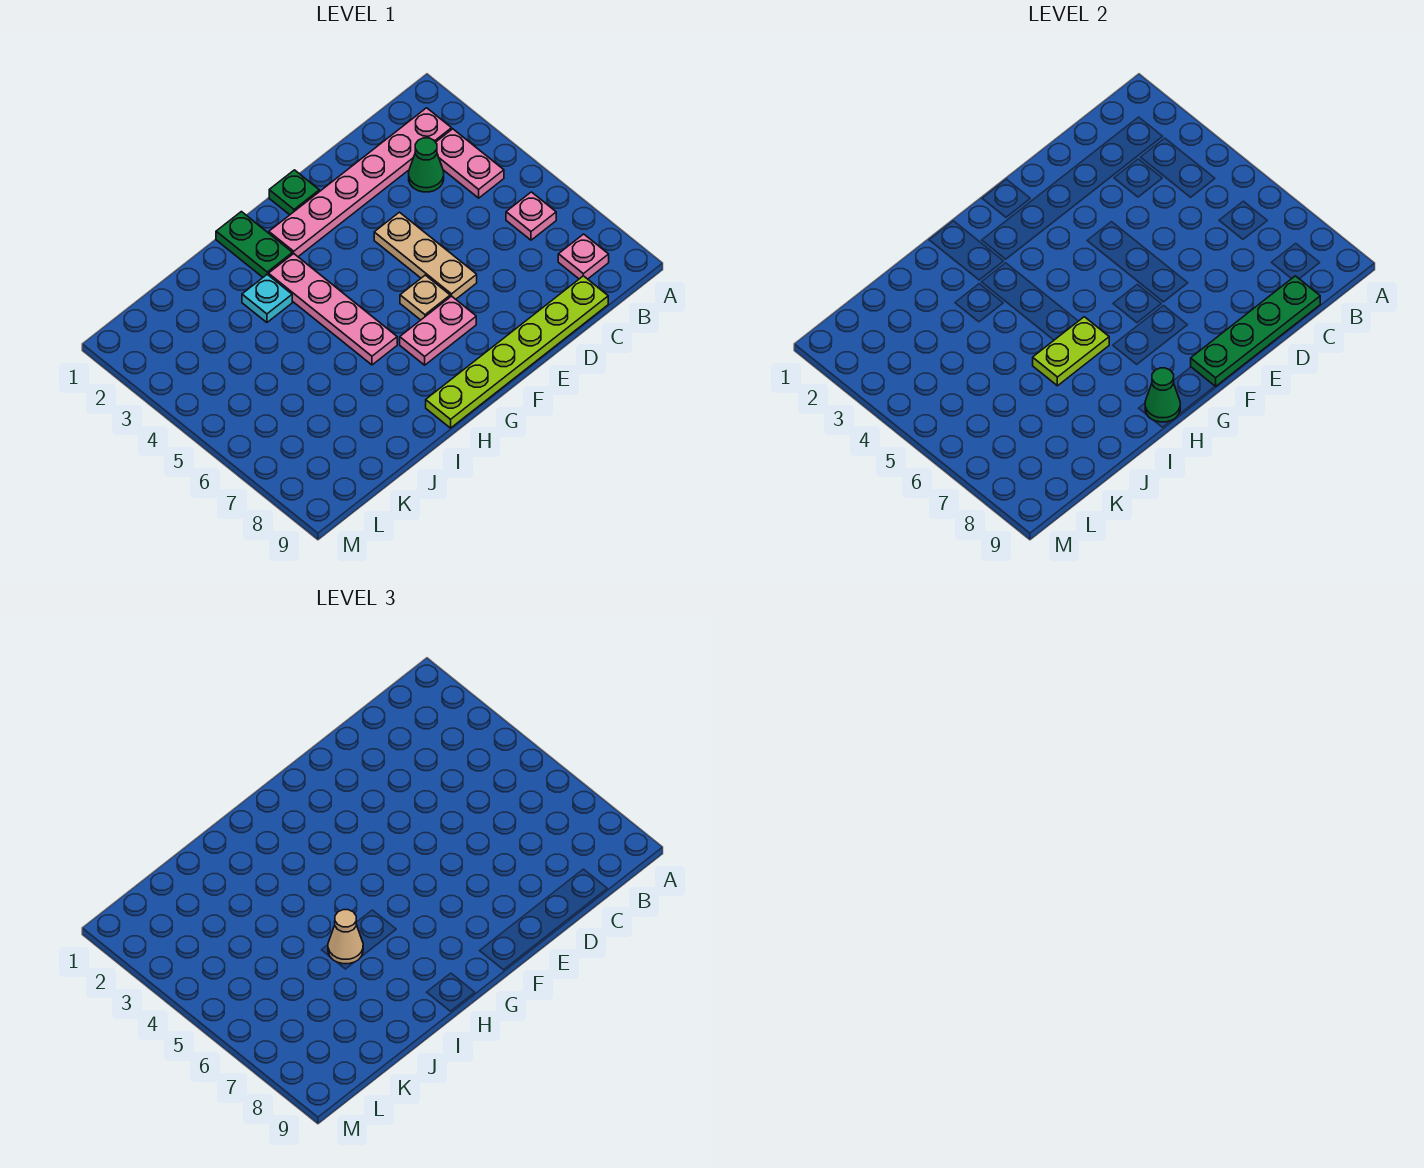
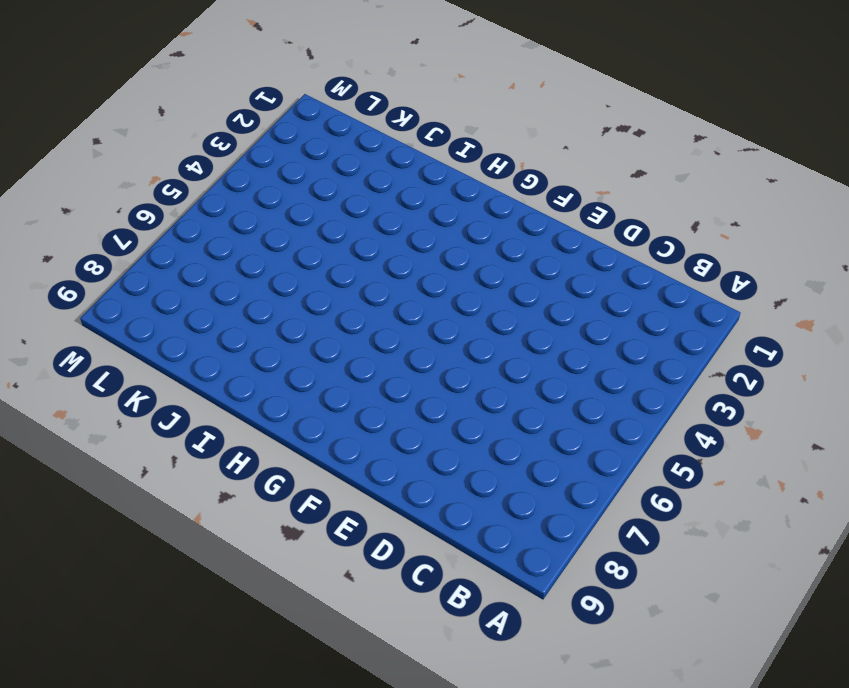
none -> pink plate B2:G2 level 1
none -> pink plate B3:B4 level 1
none -> pink plate B6 level 1

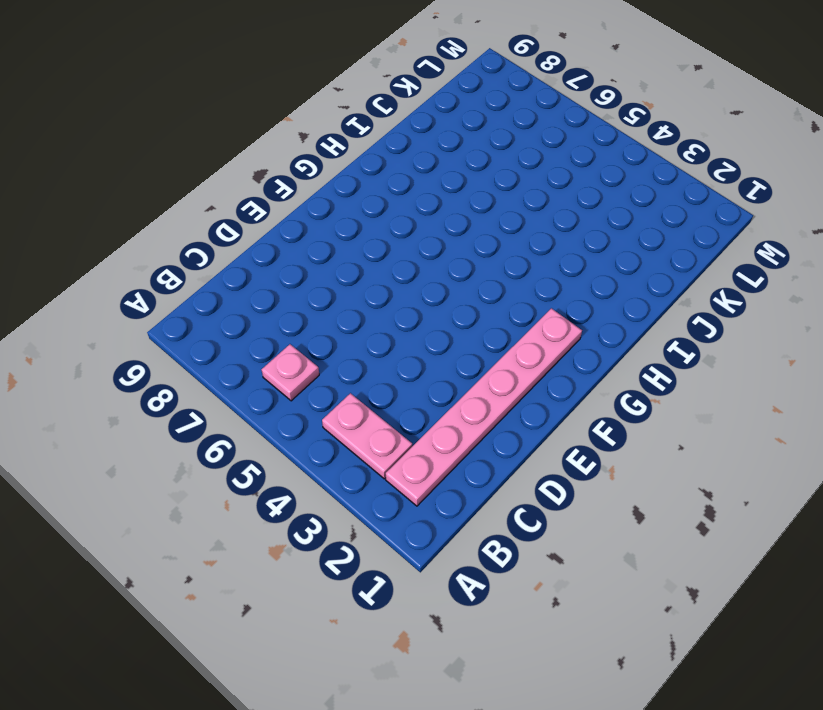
none -> pink plate B8 level 1
none -> green cone C3 level 1
none -> lime plate C9:H9 level 1

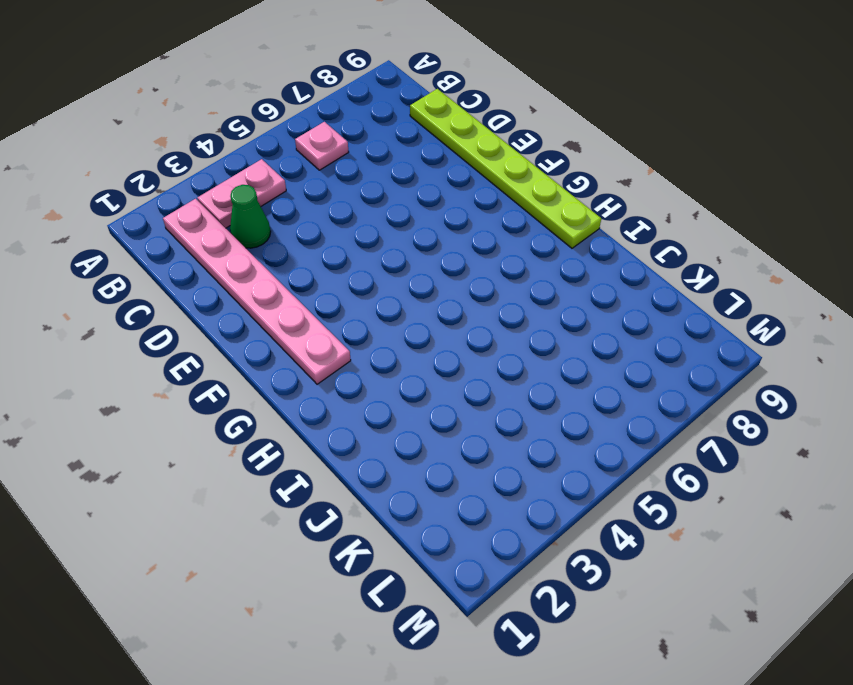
none -> pink plate B8 level 1
none -> tan plate E4:E6 level 1
none -> green plate F1 level 1

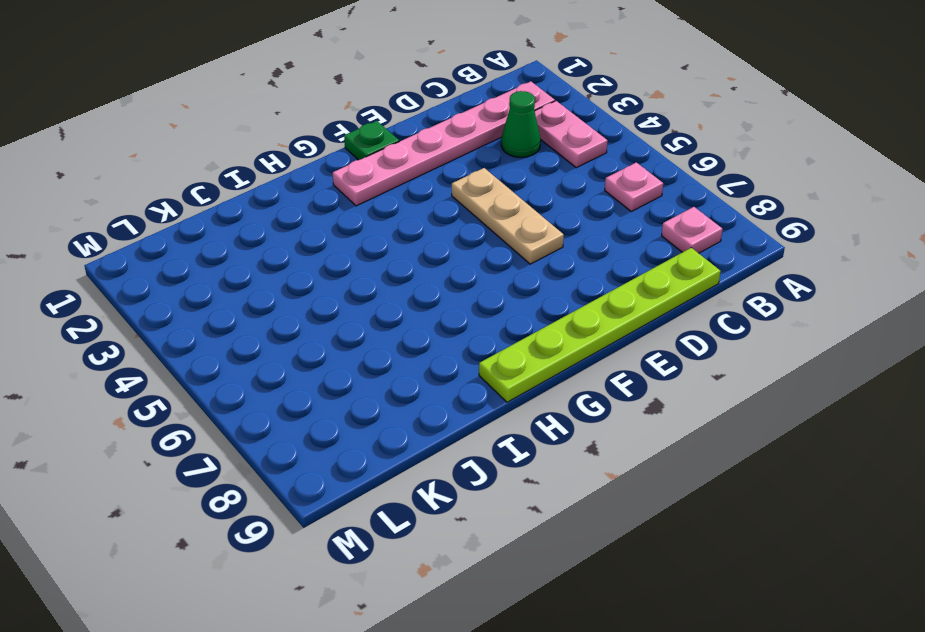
none -> tan plate F6 level 1
none -> pink plate F7:G7 level 1
none -> green plate H1:H2 level 1

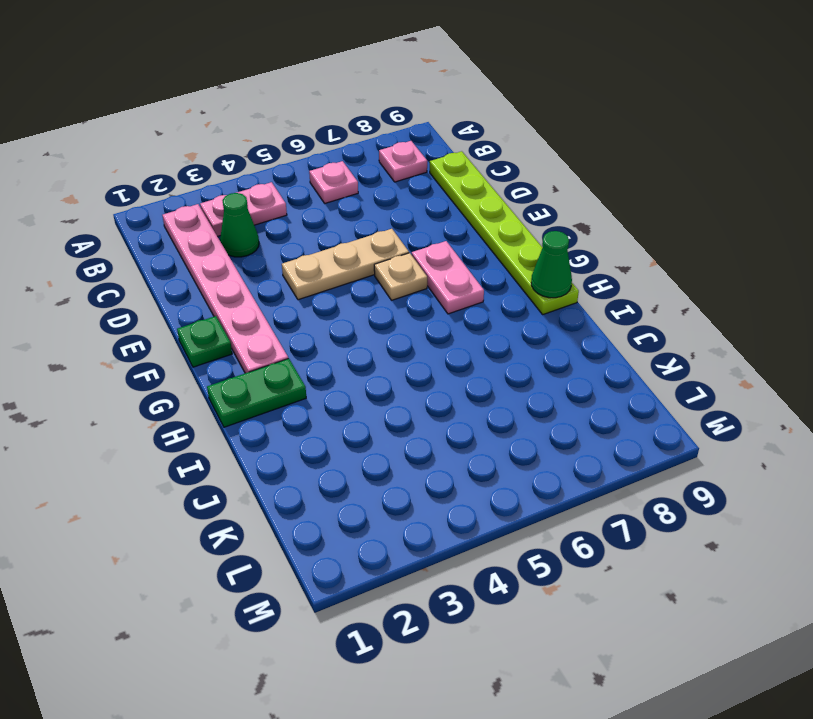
none -> pink plate H3:H6 level 1
none -> cyan plate I3 level 1
none -> green plate C9:F9 level 2

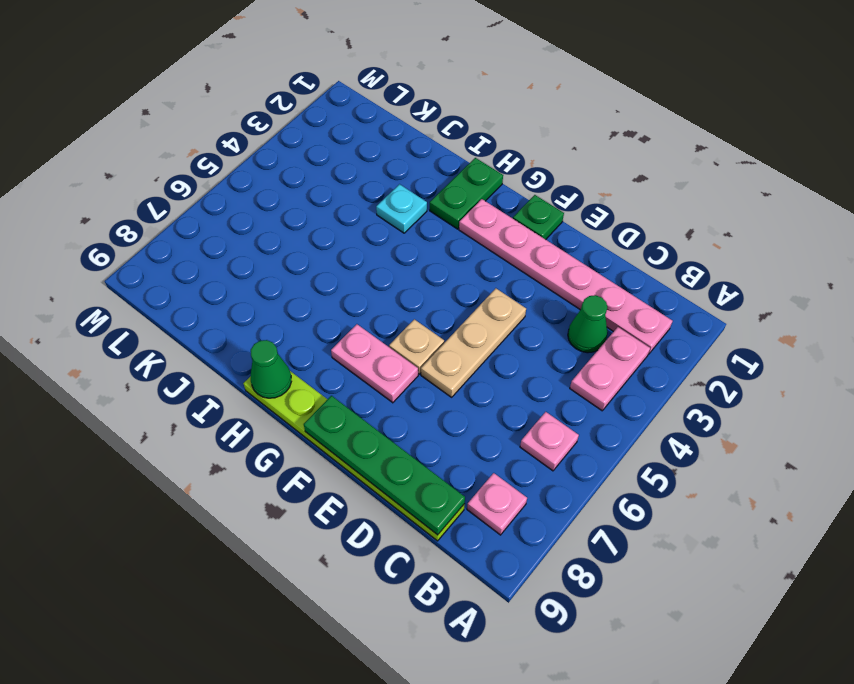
none -> pink plate H3:H6 level 1
none -> lime plate H6:I6 level 2
none -> tan cone I6 level 3

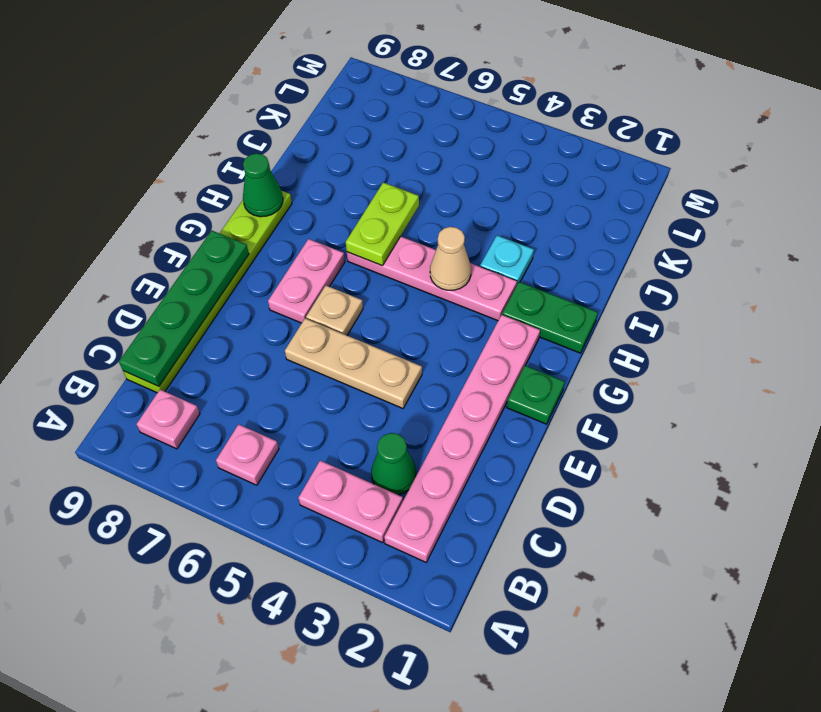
tan cone H4 level 2 -> tan cone I6 level 3

